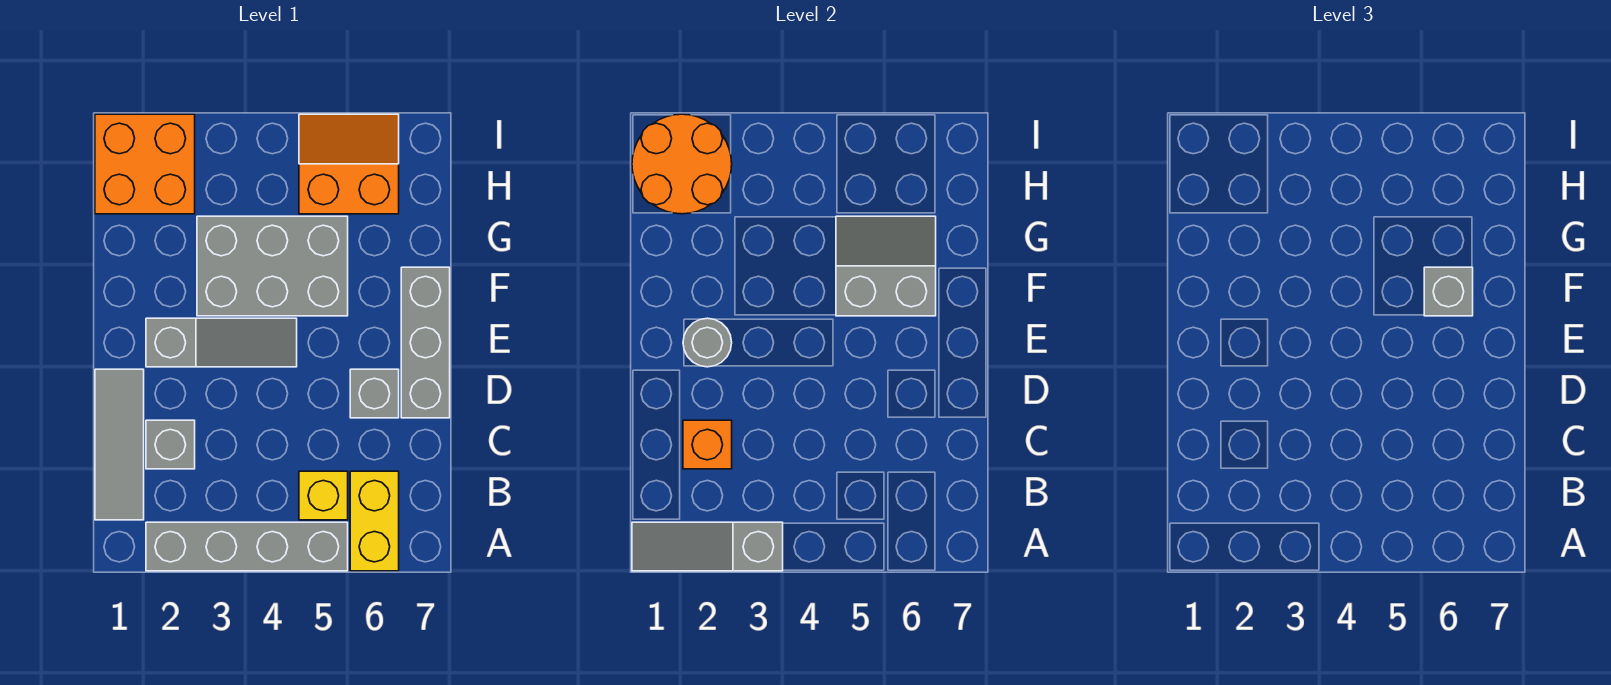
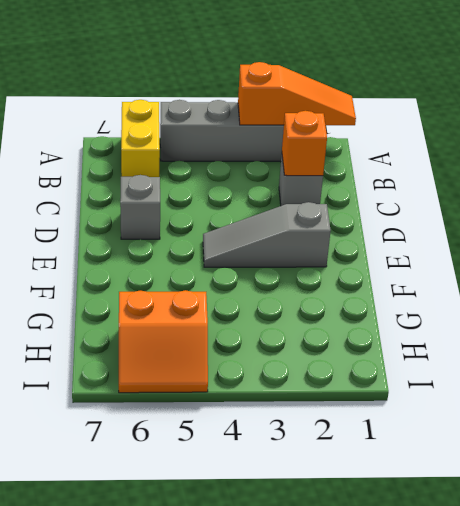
orange slope A1:A3 level 2 top 3 -> grey slope A1:A3 level 2 top 3
none -> grey tile B1:D1 level 1
none -> yellow brick B5 level 1
none -> grey brick D7:F7 level 1

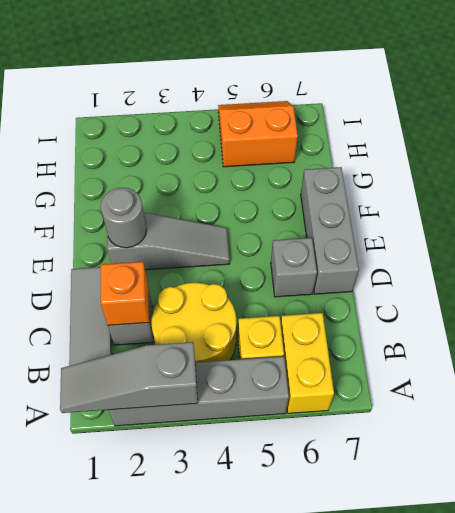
yellow round brick B3:C4 level 1 -> none
none -> grey brick F3:G5 level 1
none -> orange brick H1:I2 level 1
none -> grey slope F5:G6 level 2 top F

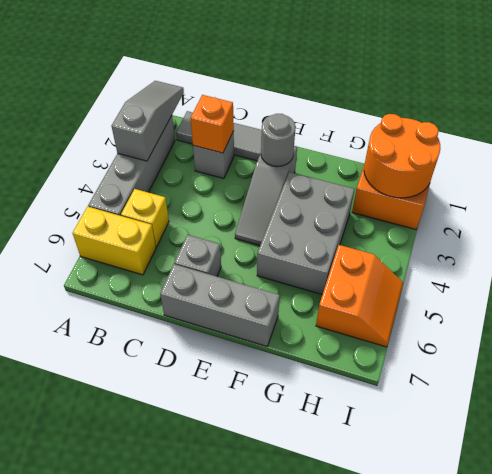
none -> grey slope F5:G6 level 2 top F
none -> grey brick F6 level 3

